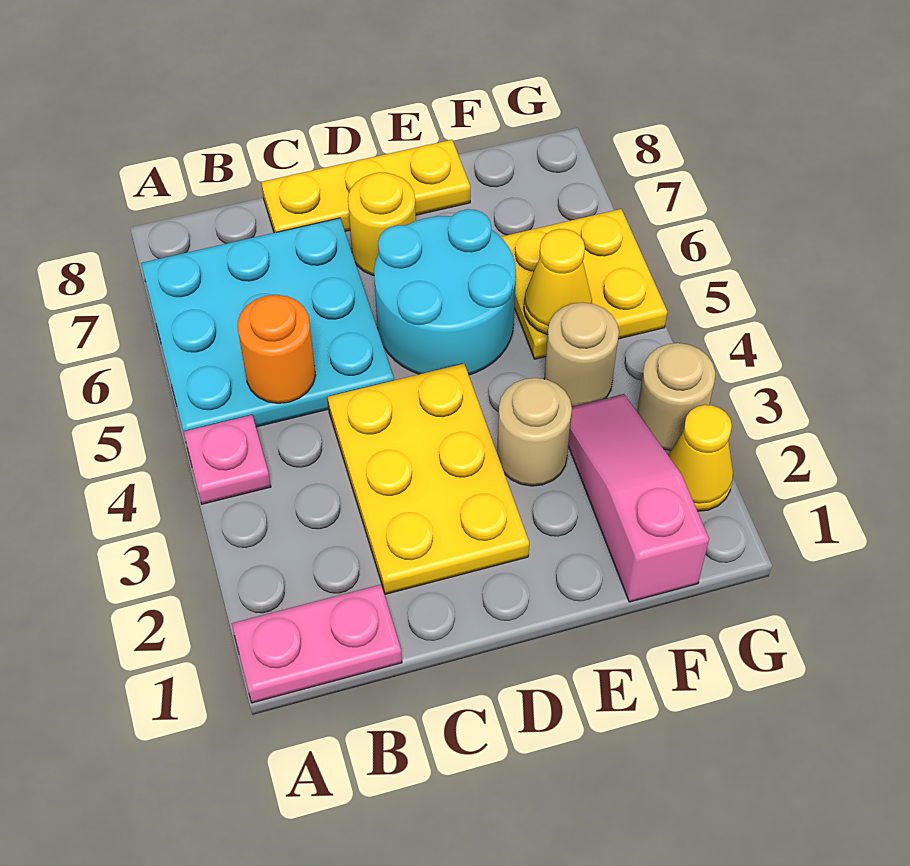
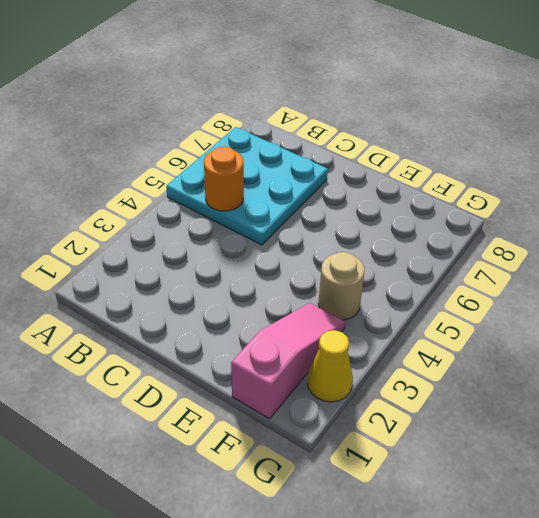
none -> pink plate A1:B1 level 1
none -> pink plate A4 level 1
none -> yellow plate C2:D4 level 1

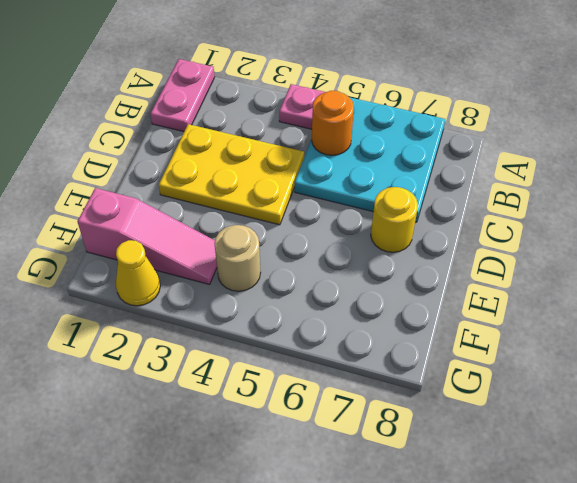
none -> yellow plate C8:E8 level 1
none -> cyan round brick D5:E6 level 1
none -> tan round brick E3 level 1

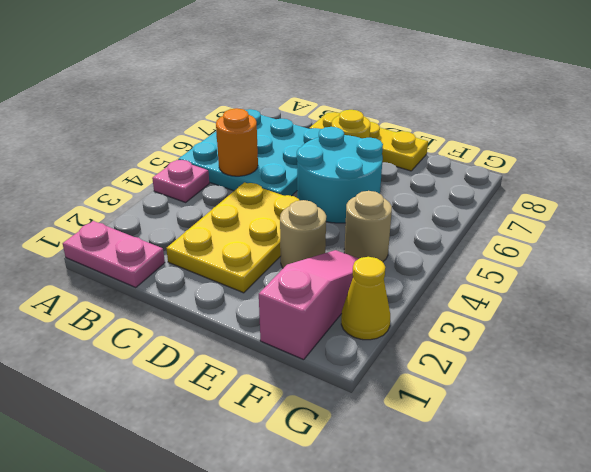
none -> yellow plate F5:G6 level 1
none -> tan round brick G3 level 1
none -> yellow cone F5 level 2

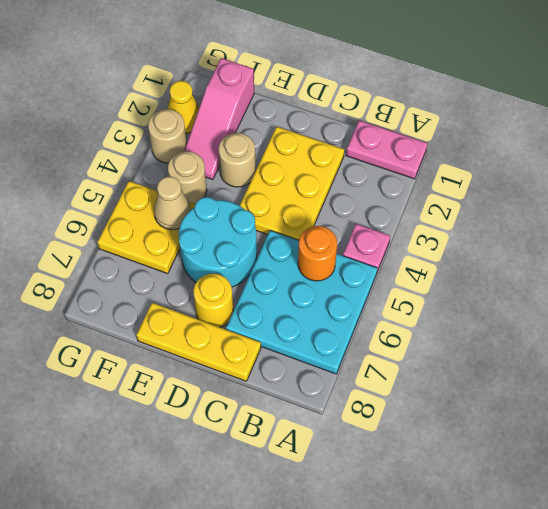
tan cone F5 level 2 -> yellow cone F5 level 2

